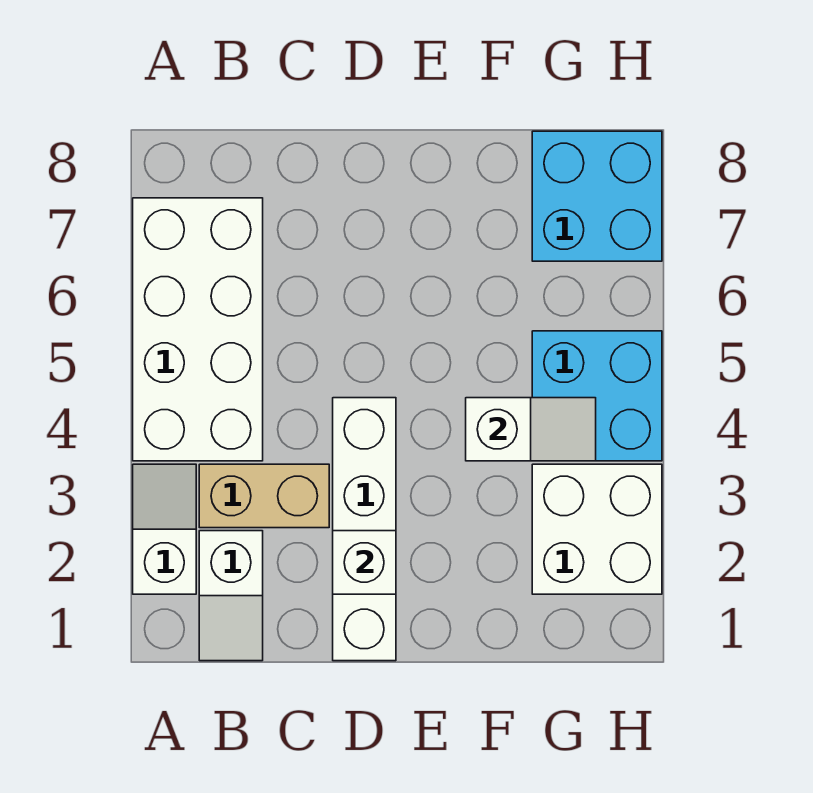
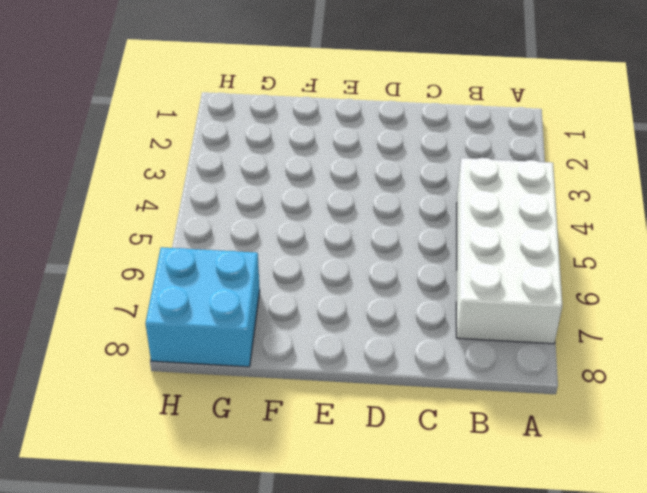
none -> white slope A2:A3 level 1 top 2
none -> white slope B1:B2 level 1 top 2

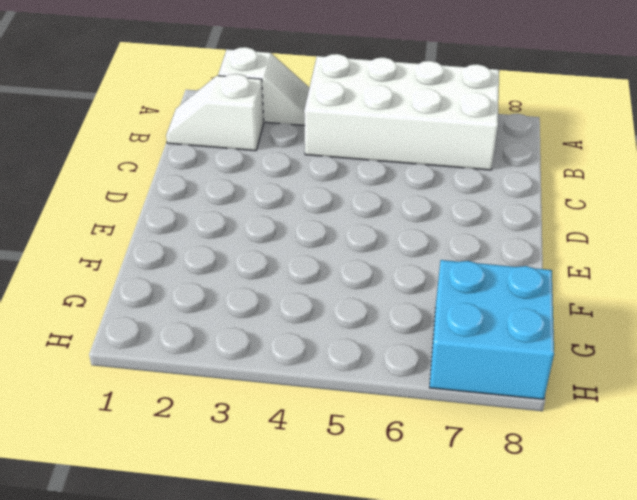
none -> tan brick B3:C3 level 1
none -> white brick D1:D4 level 1

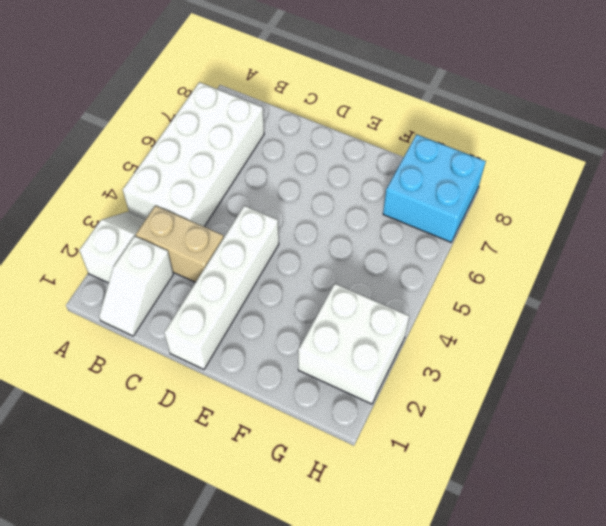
none -> cyan brick G4:H5 level 1
none -> white brick D2 level 2

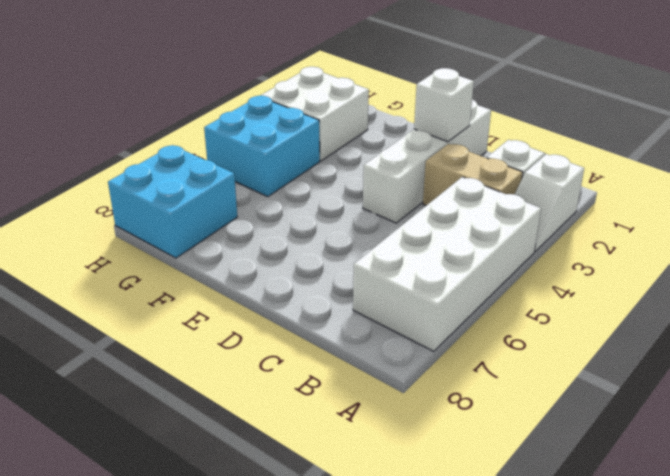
none -> white slope F4:G4 level 2 top F

